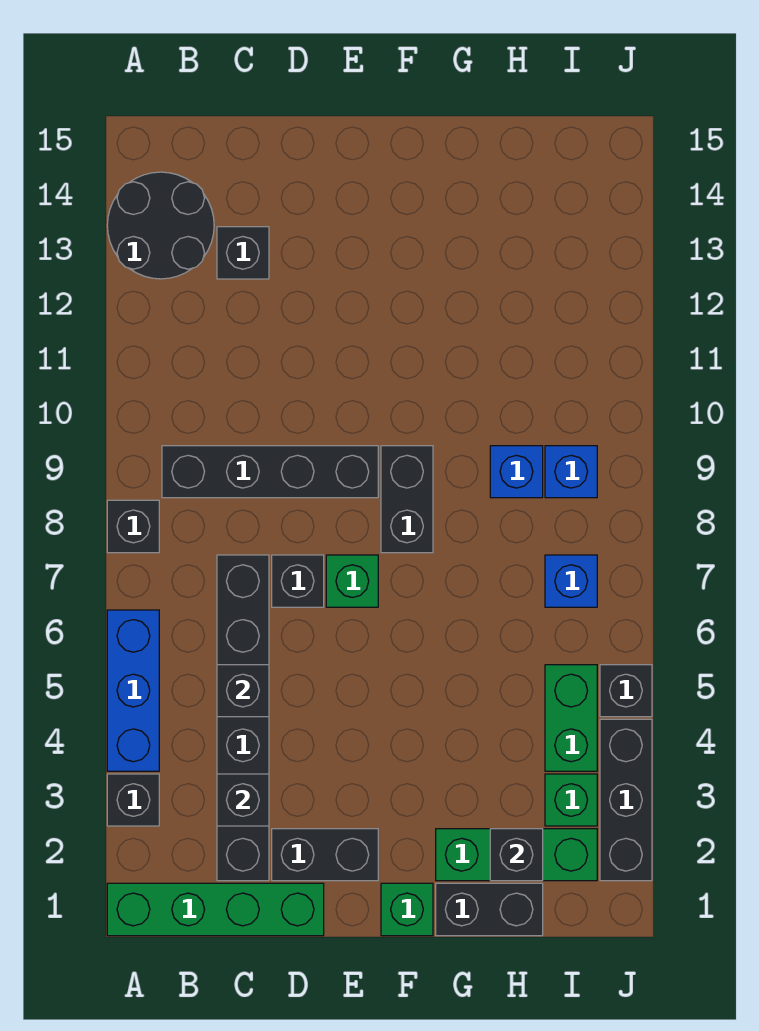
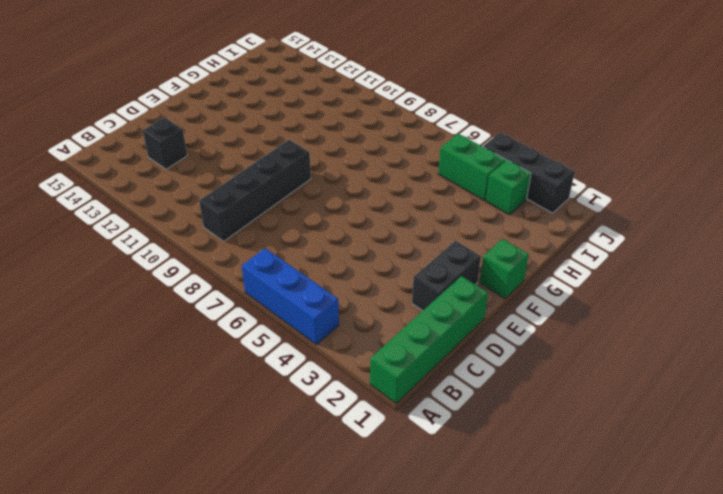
none -> black brick A3 level 1
none -> black brick A8 level 1
none -> black round brick A13:B14 level 1

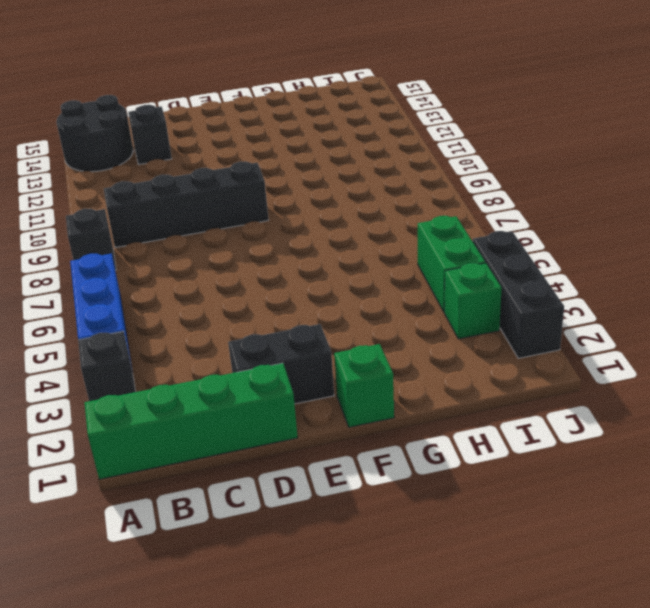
none -> black brick C2:C7 level 1
none -> black brick D7 level 1
none -> green brick E7 level 1

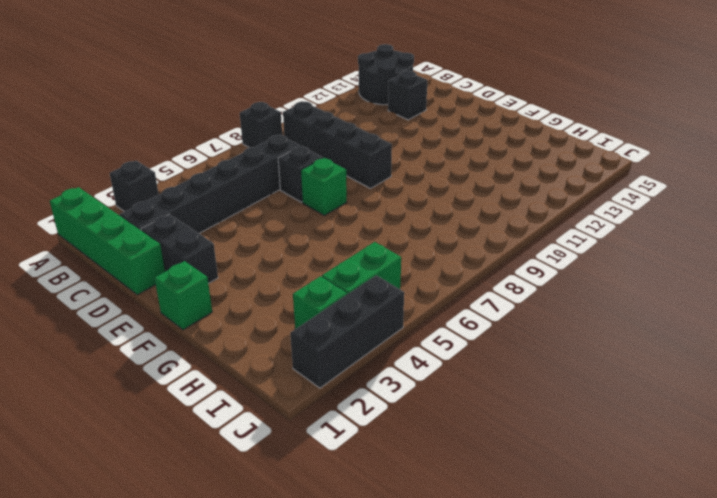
none -> blue brick A4:A6 level 1
none -> black brick F8:F9 level 1
none -> black brick G1:H1 level 1

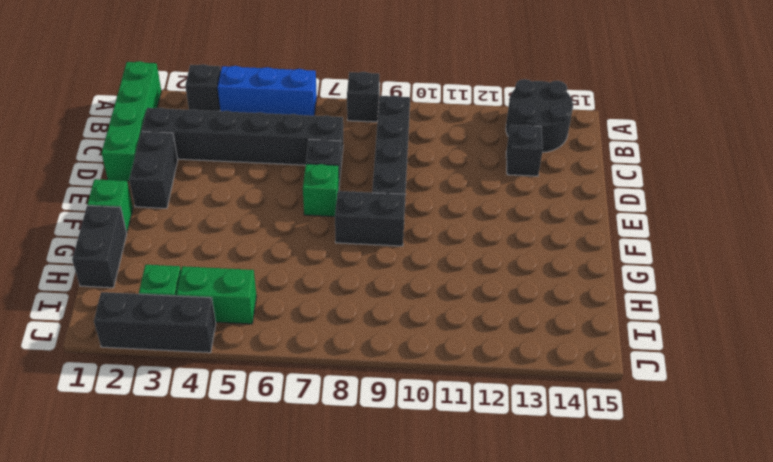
none -> green brick G2:I2 level 1
none -> blue brick H9 level 1
none -> blue brick I7 level 1

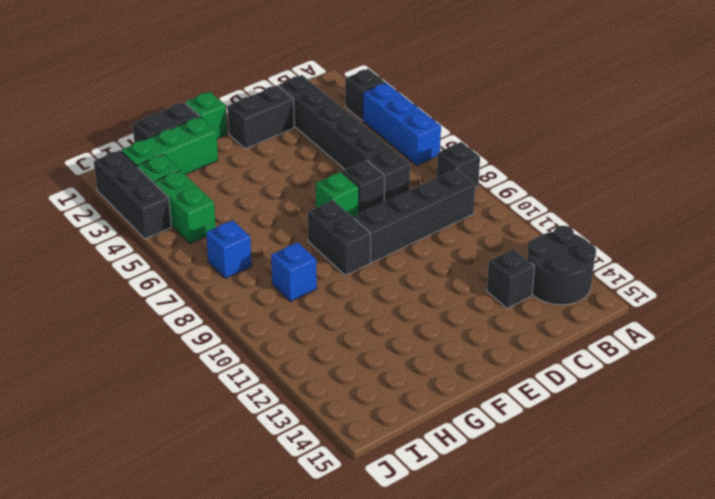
none -> green brick A1:D1 level 1
none -> blue brick I9 level 1
none -> black brick J5 level 1

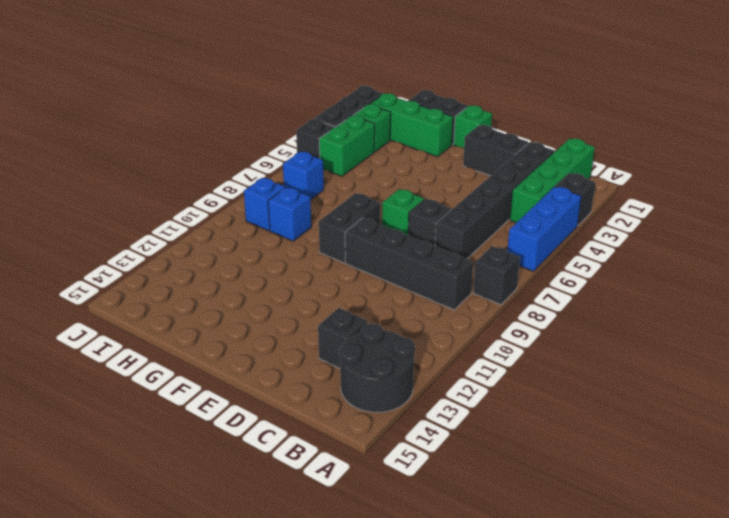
green brick B1:B4 level 1 -> green brick A1:D1 level 1
none -> black brick C3 level 2
none -> black brick C5 level 2
none -> black brick H2 level 2

